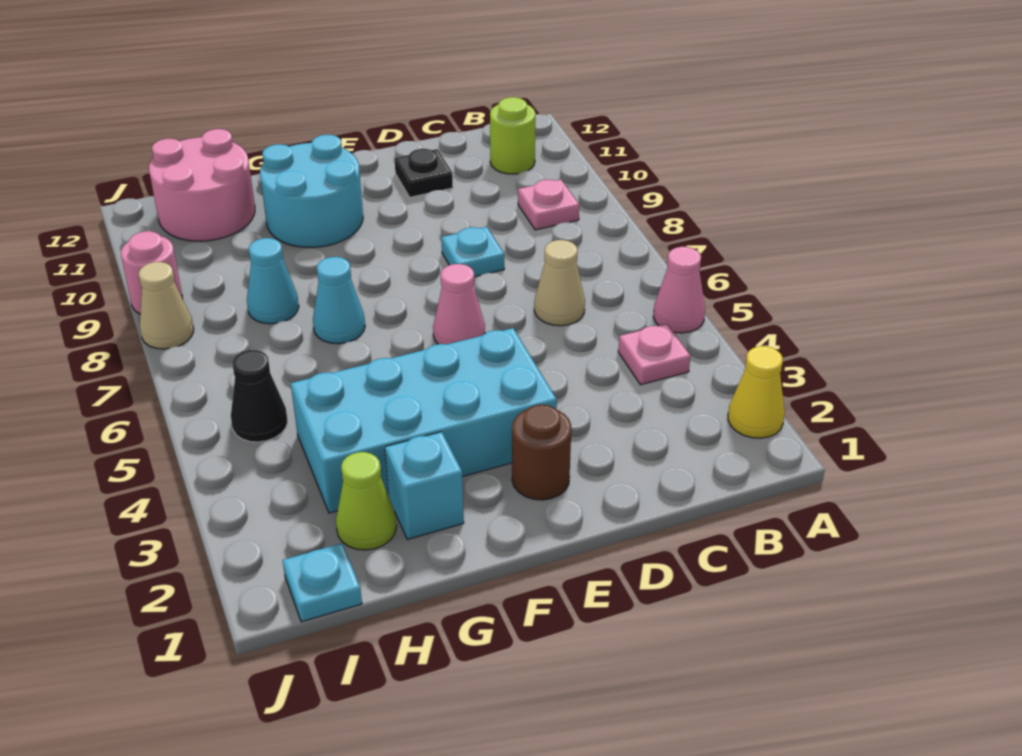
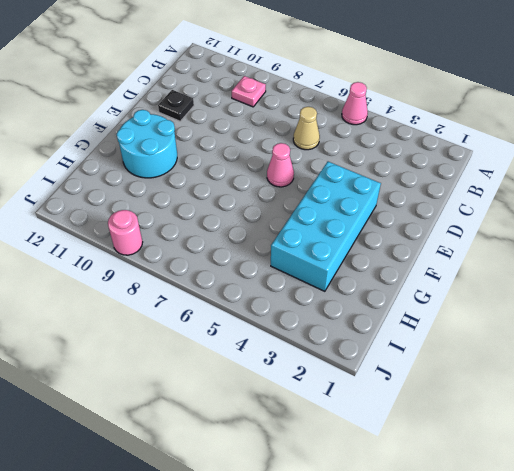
none -> yellow cone A2 level 1
none -> pink plate B4 level 1
none -> lime round brick B11 level 1

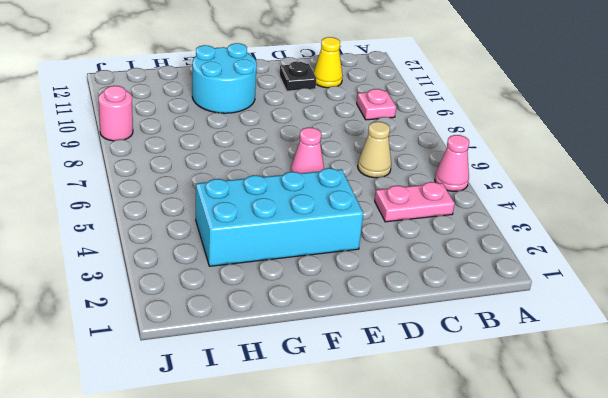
pink plate B4:C4 level 1 -> pink plate B4 level 1
yellow cone C11 level 1 -> yellow cone A2 level 1
none -> lime round brick B11 level 1
none -> cyan plate D8 level 1
none -> brown round brick E2 level 1

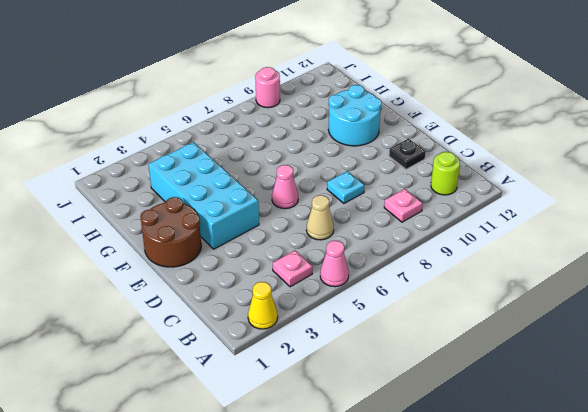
brown round brick E1:F2 level 1 -> brown round brick E2 level 1
none -> cyan brick G2 level 1
none -> cyan cone G7 level 1
none -> lime cone H2 level 1

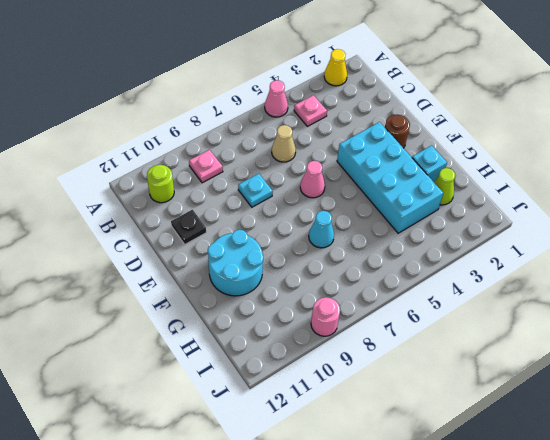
none -> cyan cone H8 level 1
none -> pink round brick H11:I12 level 1
none -> cyan plate I1 level 1

